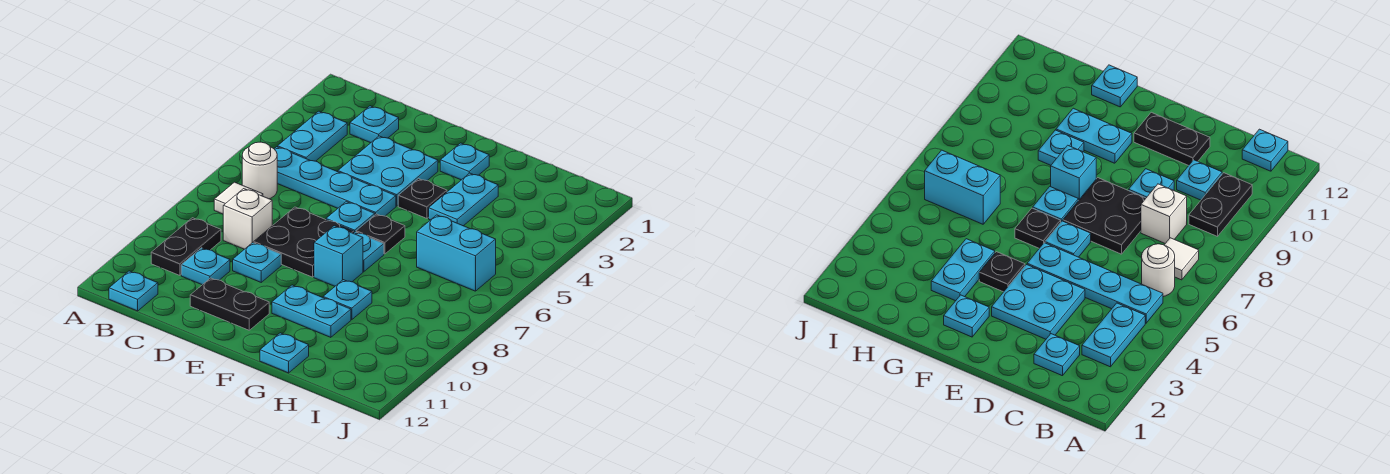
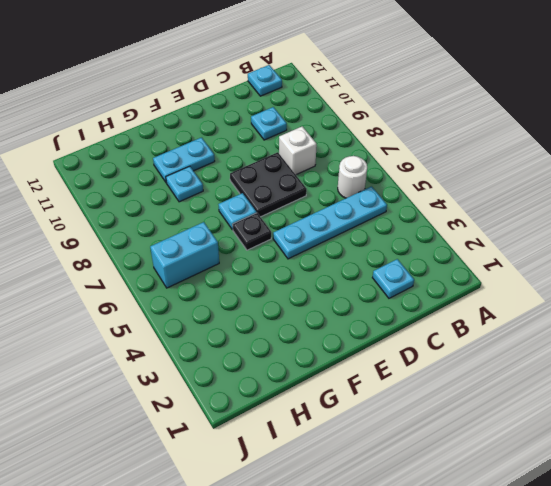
none -> cyan plate B3:B4 level 1
none -> white tile B7 level 1
none -> black plate B9:B10 level 1

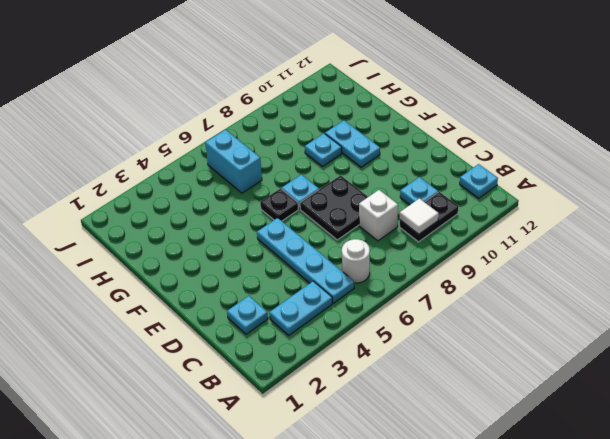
white tile B9 level 2 -> white tile B7 level 1
none -> cyan plate D3:E4 level 1
none -> cyan plate D9 level 1
none -> black plate D11:E11 level 1

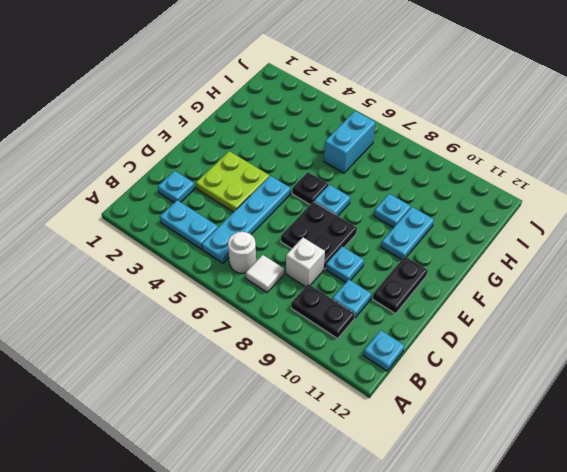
lime plate D3:E4 level 1 -> cyan plate D3:E4 level 1
none -> cyan plate E6 level 1
none -> cyan plate F2 level 1
none -> black plate F4 level 1

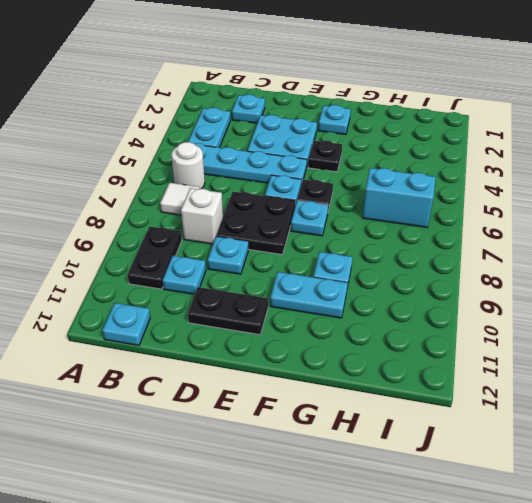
none -> cyan brick F8 level 1
none -> cyan plate G3:G4 level 1
none -> cyan plate G12 level 1

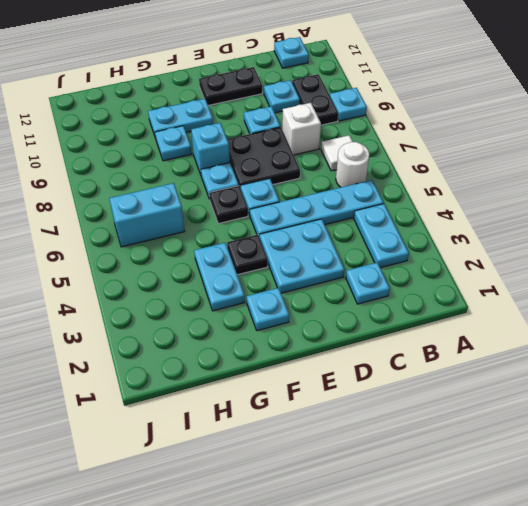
cyan plate A9 level 1 -> cyan plate G12 level 1

